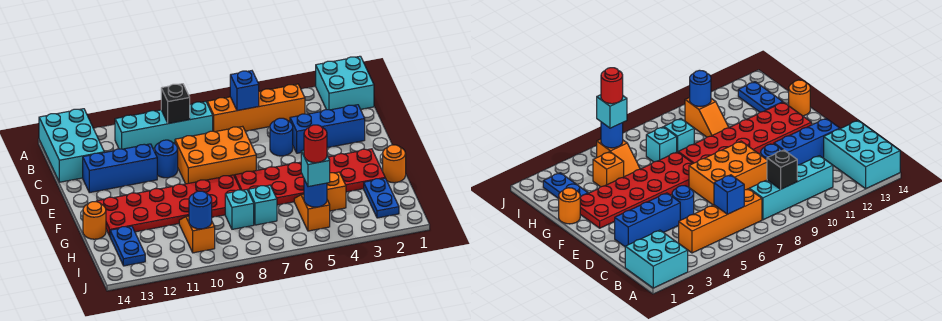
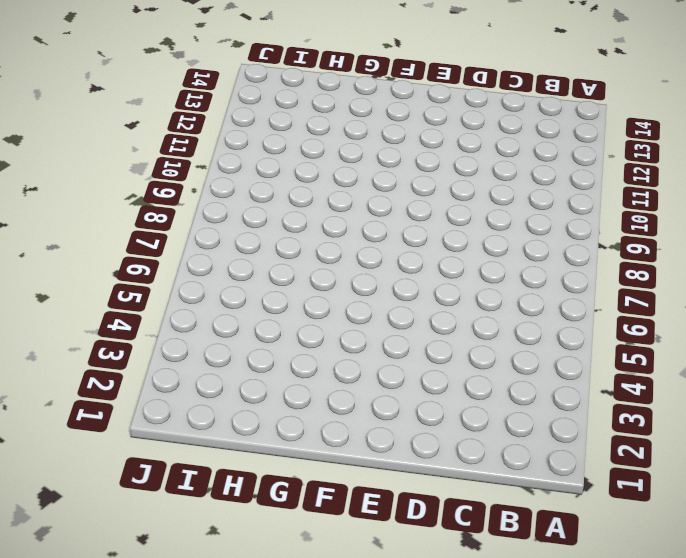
none -> cyan brick A1:B2 level 1
none -> cyan brick A13:C14 level 1
none -> orange brick B4:B7 level 1

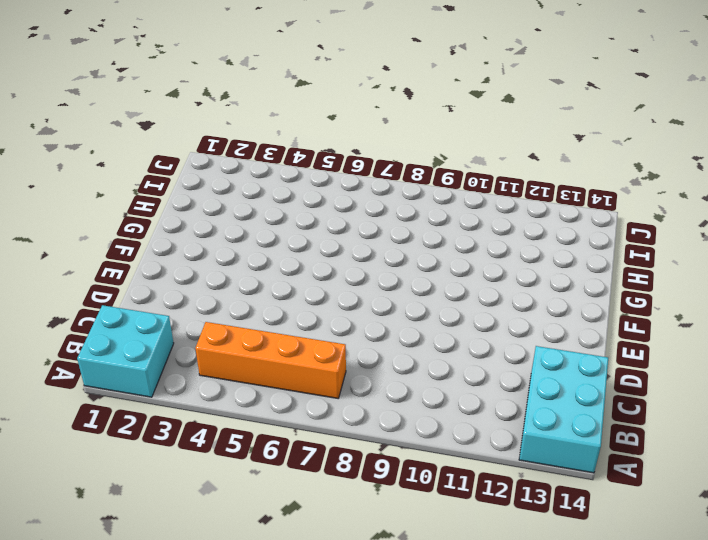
none -> cyan brick B8:B11 level 1
none -> blue brick D2:D4 level 1
none -> blue round brick D5 level 1

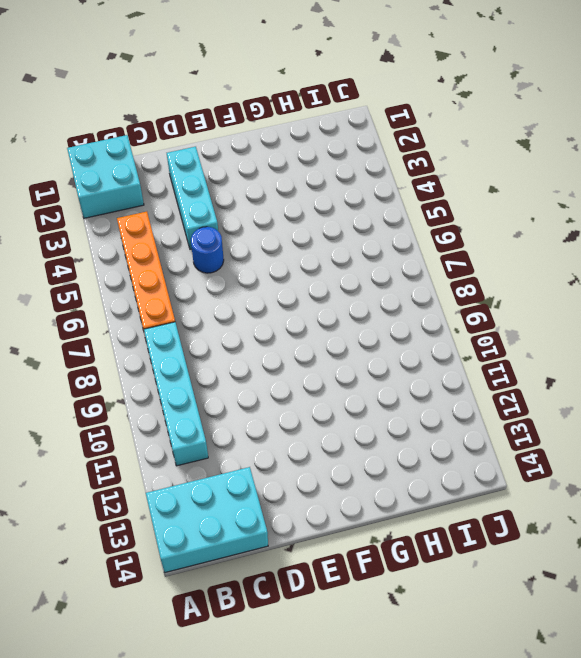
cyan brick D2:D4 level 1 -> blue brick D2:D4 level 1
none -> orange brick D7:E9 level 1
none -> blue round brick D10 level 1
none -> blue brick D11:D13 level 1

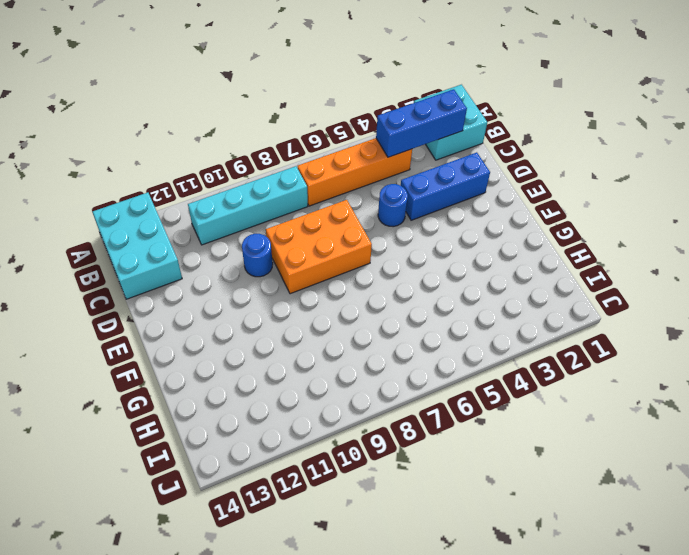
blue brick B2:B4 level 2 -> blue brick D11:D13 level 1
none -> red plate F2:G7 level 1
none -> red plate F8:G13 level 1
none -> orange round brick G1 level 1

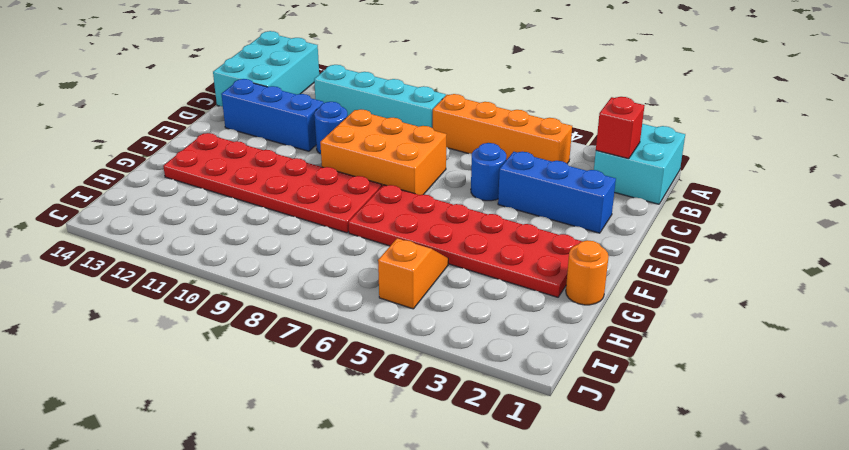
red brick B2 level 2 -> none
none -> orange round brick G14 level 1
none -> blue plate H2:I2 level 1
none -> orange brick H4 level 1

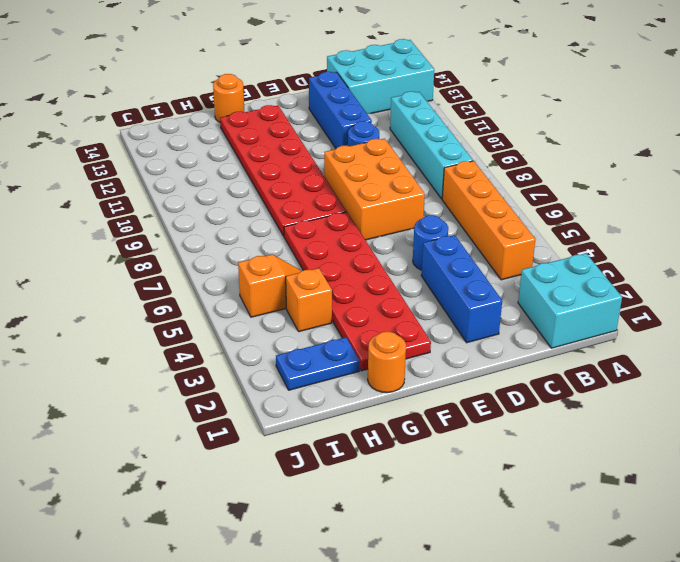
none -> cyan brick H7 level 1
none -> cyan brick H8 level 1
none -> orange slope H10:I10 level 1 top I

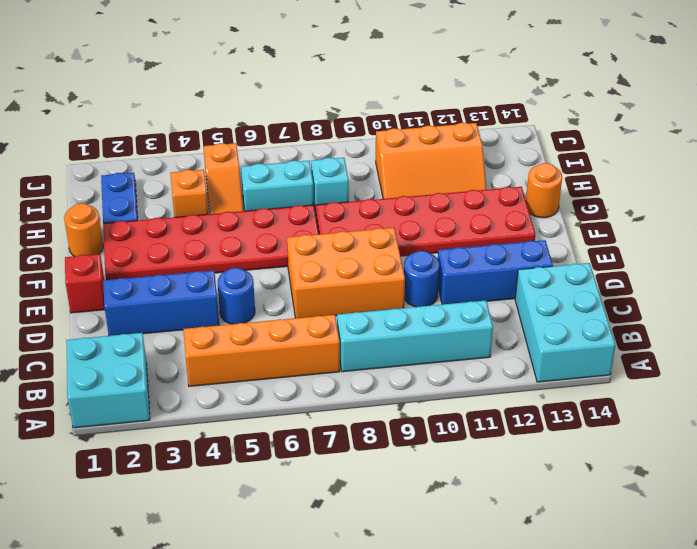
red brick E1 level 1 -> none
cyan brick H6:H7 level 1 -> cyan brick H7 level 1
orange slope H10:I12 level 1 top I -> orange slope H10:I10 level 1 top I
none -> blue plate H13:I13 level 1
none -> blue brick B6 level 2
none -> black brick B9 level 2

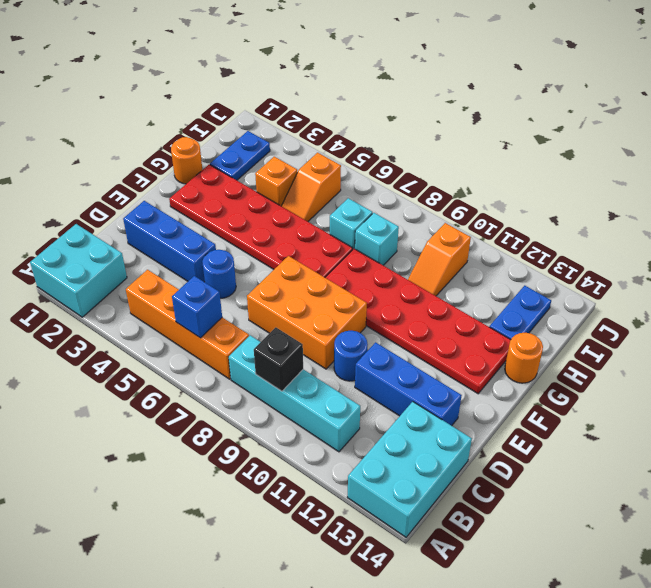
none -> blue round brick I5 level 2
none -> blue round brick I10 level 2
none -> cyan brick I5 level 3

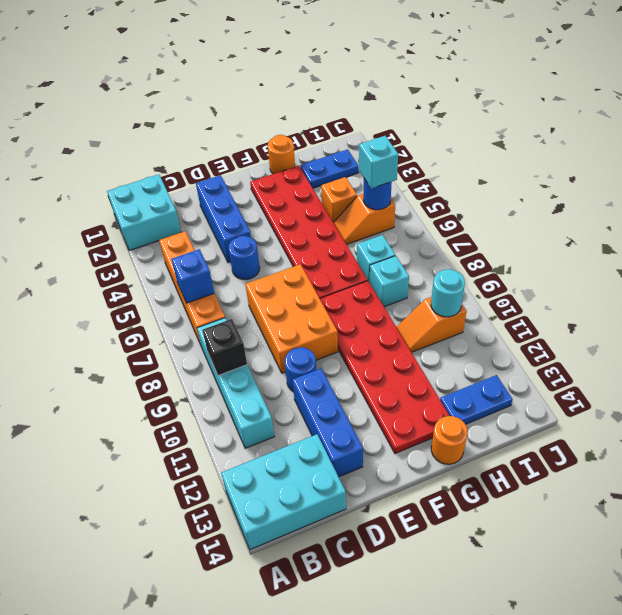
cyan round brick I10 level 2 -> blue round brick I10 level 2
none -> red round brick I5 level 4

